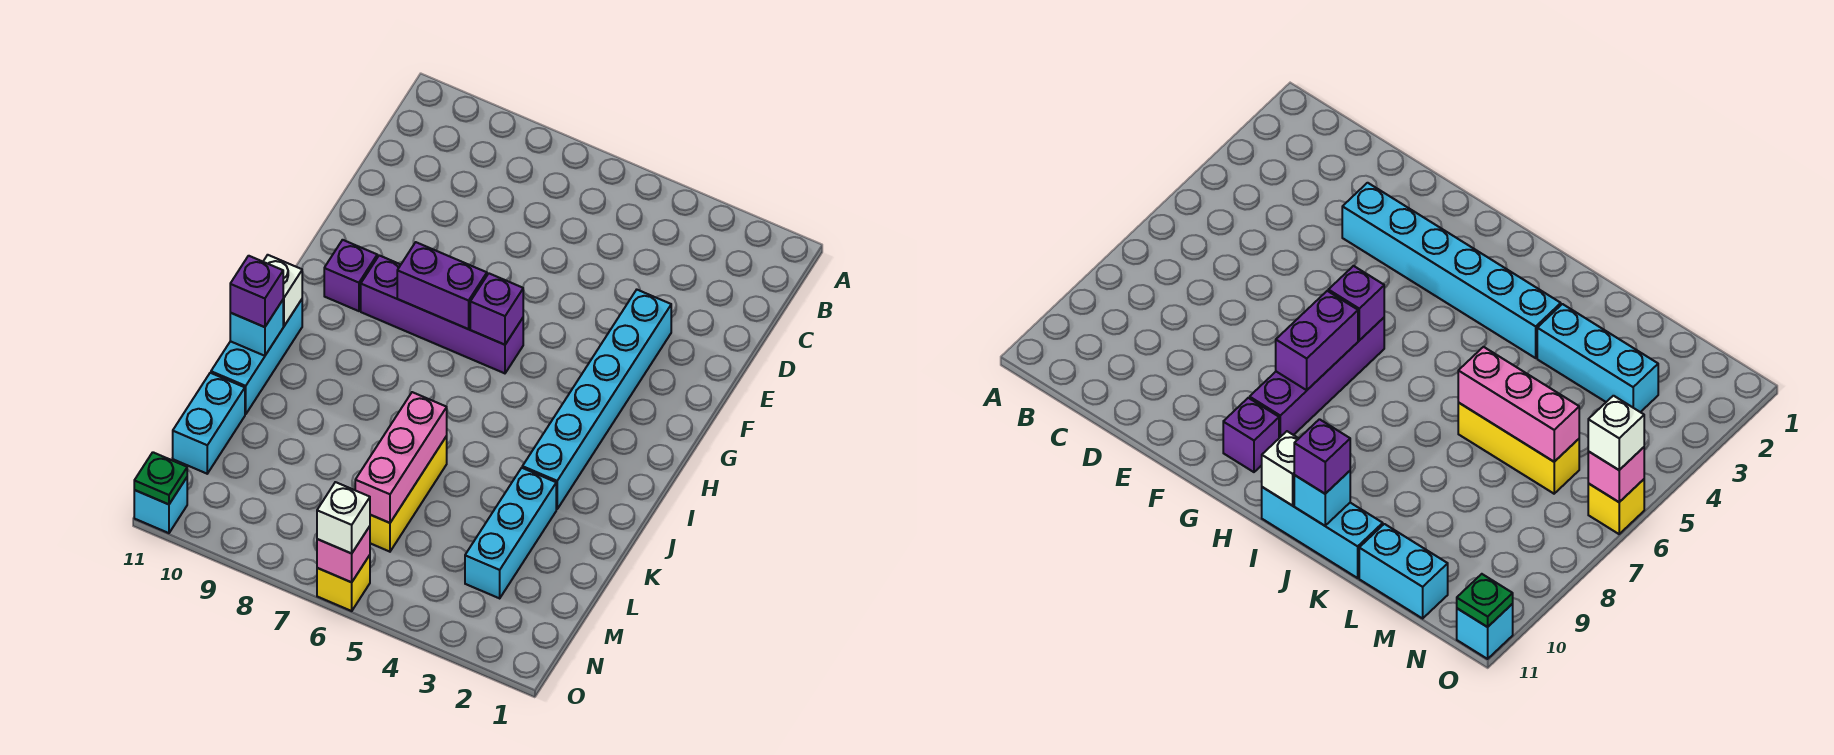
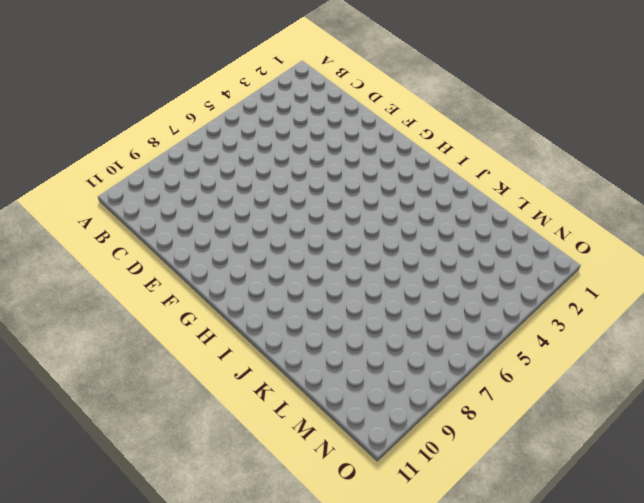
none -> cyan brick E3:J3 level 1
none -> purple brick G6:G9 level 1
none -> purple brick G10 level 1

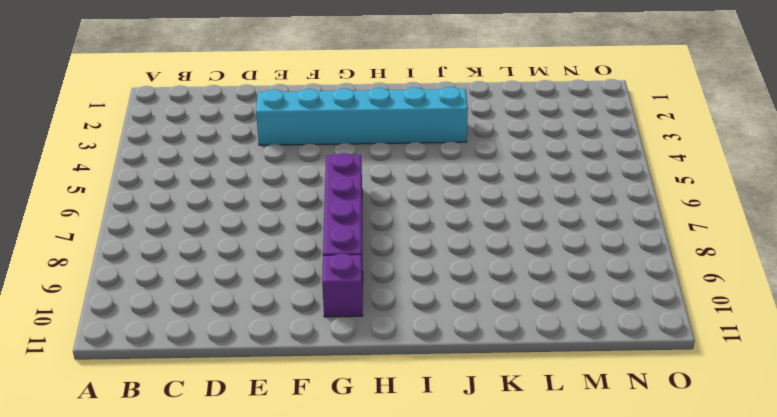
none -> cyan brick I11:K11 level 1
none -> cyan brick K3:M3 level 1
none -> yellow brick K6:M6 level 1

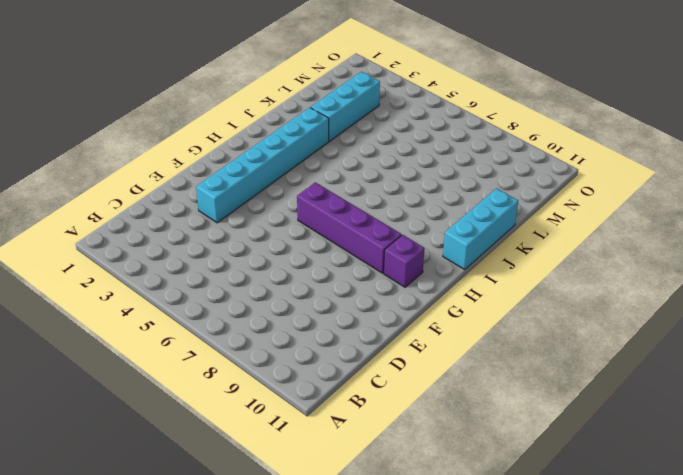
none -> yellow brick K6:M6 level 1
none -> cyan brick L11:M11 level 1
none -> yellow brick O6 level 1

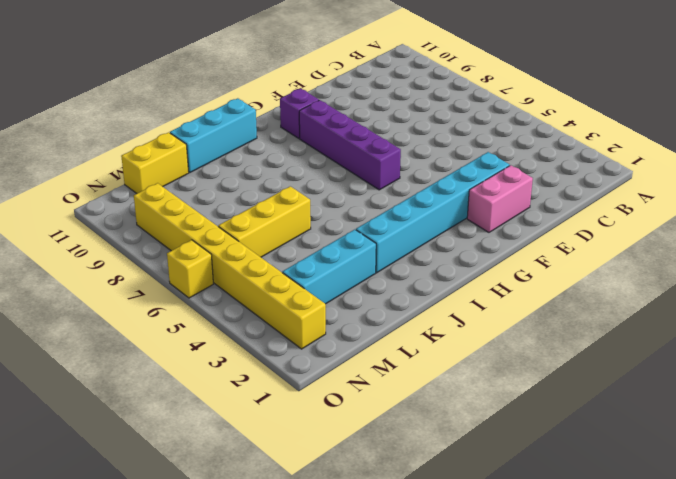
pink brick E2:F2 level 1 -> none
yellow brick L11:M11 level 1 -> cyan brick L11:M11 level 1
yellow brick N2:N9 level 1 -> none
none -> cyan brick O11 level 1
none -> purple brick G6 level 2
none -> purple brick G7:G8 level 2

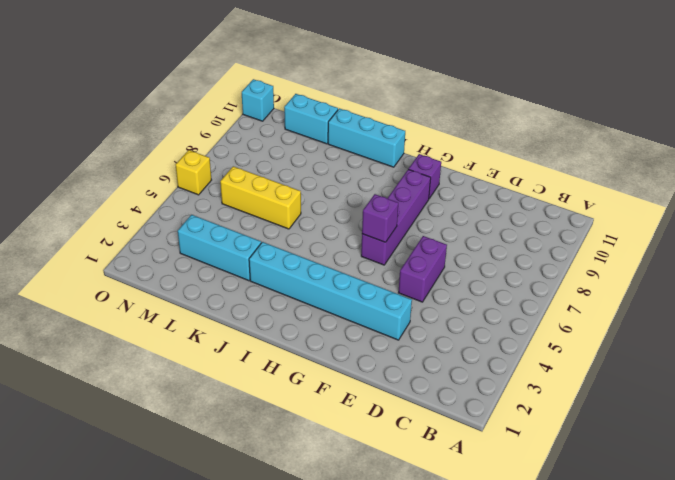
purple brick E5:E6 level 1 -> purple brick G7:G8 level 2
none -> white brick I11 level 2
none -> cyan brick J11 level 2
none -> pink brick K6:M6 level 2

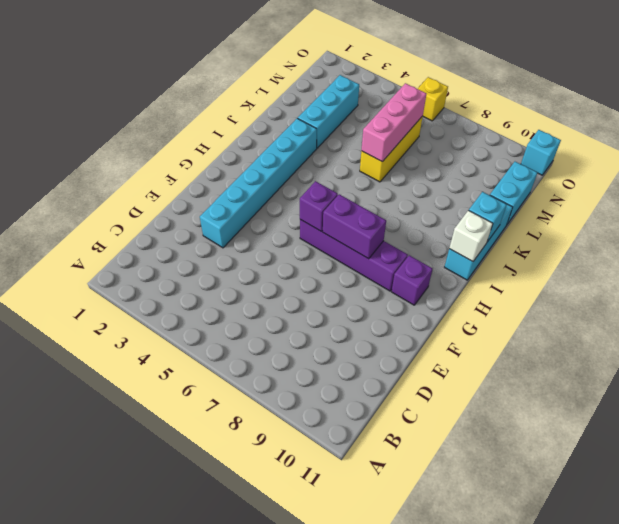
none -> pink brick O6 level 2
none -> green plate O11 level 2
none -> purple brick J11 level 3

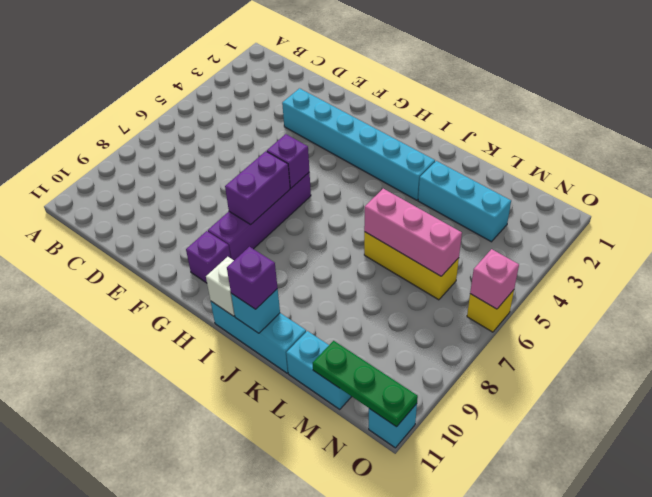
green plate M11:O11 level 2 -> green plate O11 level 2
none -> white brick O6 level 3

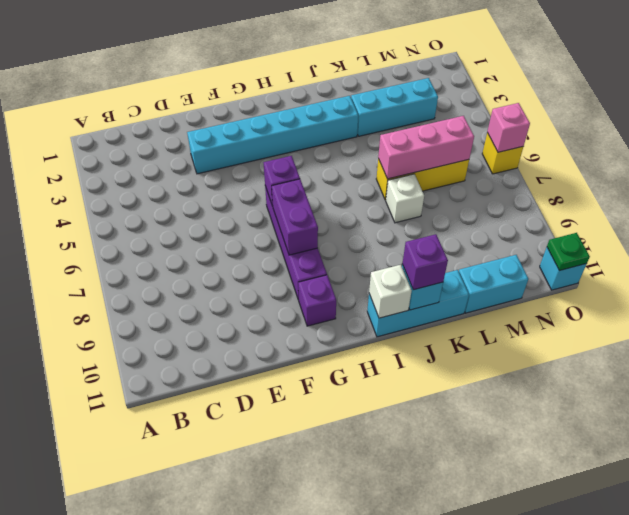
white brick K7 level 1 -> white brick O6 level 3

